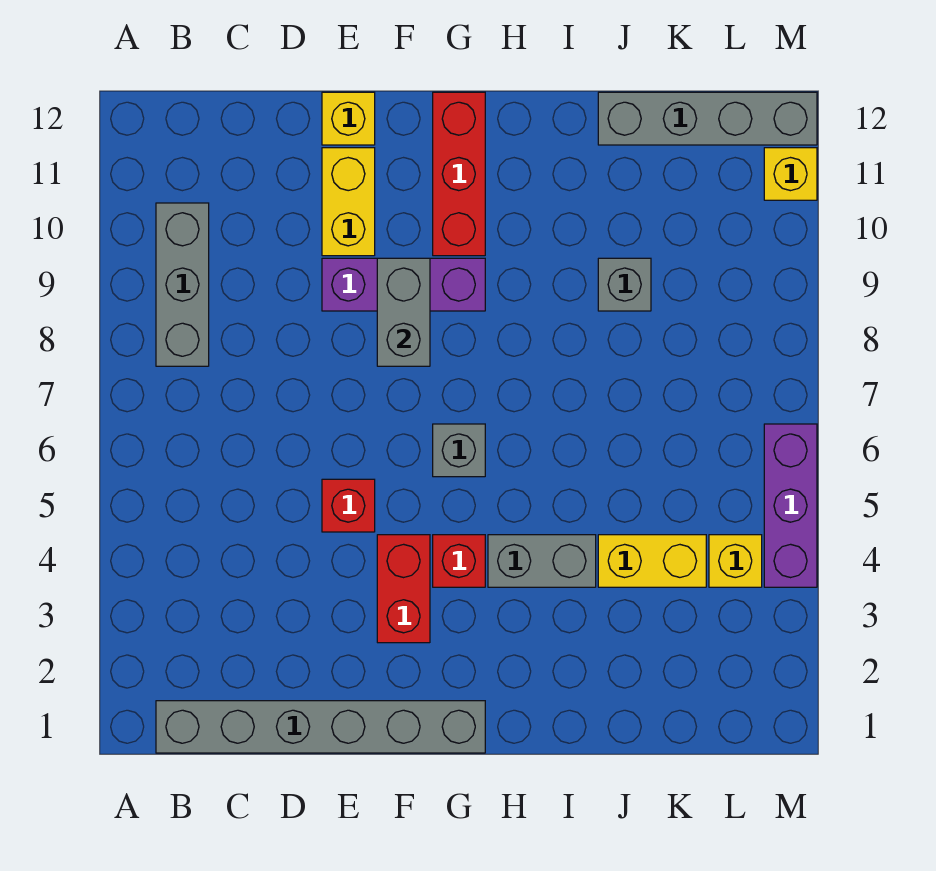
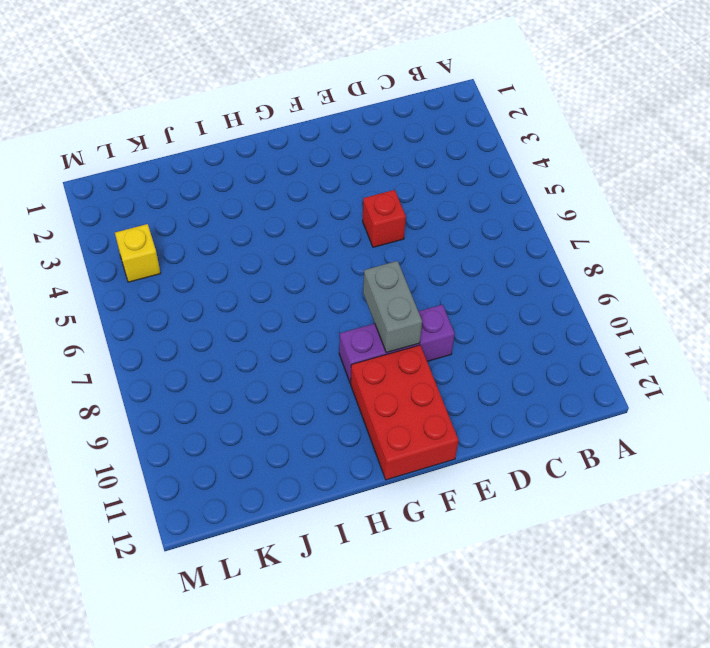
red brick F10:G12 level 1 -> red brick G10:G12 level 1
none -> grey brick B1:G1 level 1
none -> grey brick B8:B10 level 1
none -> yellow brick E10:E11 level 1

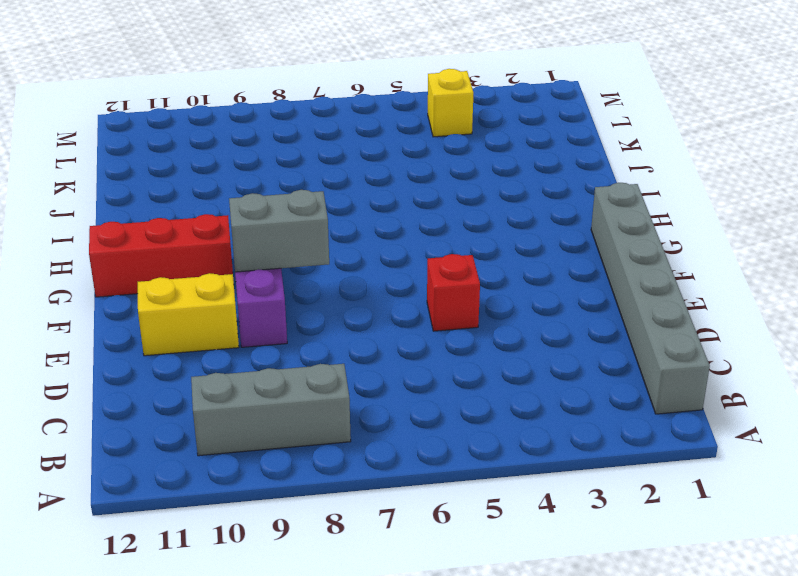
none -> yellow brick E12 level 1
none -> red brick F3:F4 level 1
none -> red brick G4 level 1

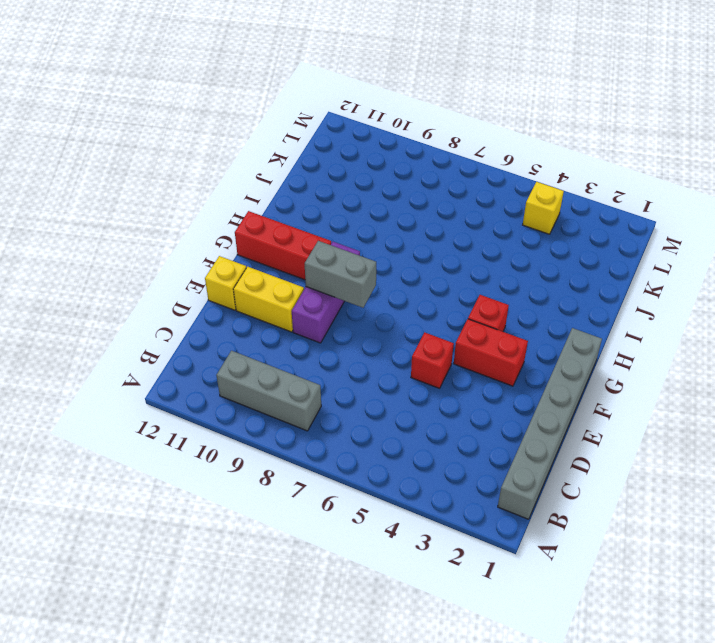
none -> grey brick G6 level 1
none -> grey brick H4:I4 level 1
none -> yellow brick J4:K4 level 1

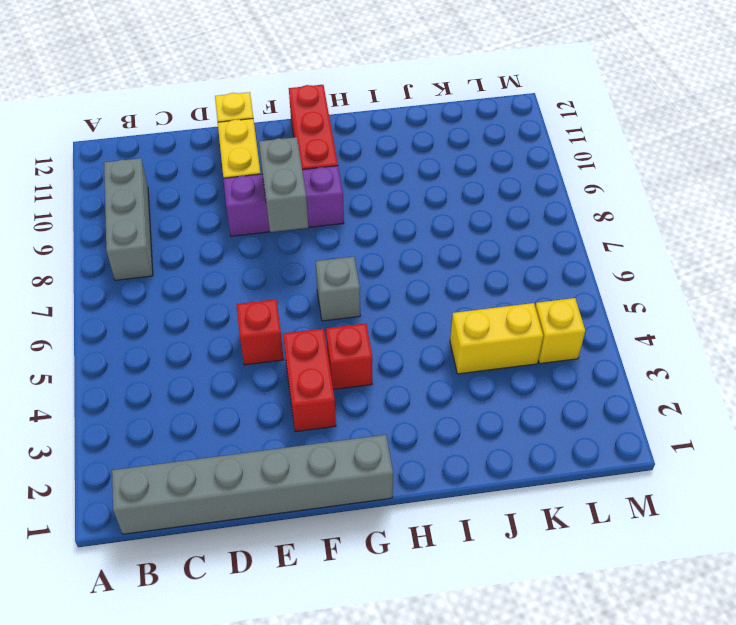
none -> grey brick H4:I4 level 1
none -> grey brick J9 level 1
none -> grey brick J12:M12 level 1

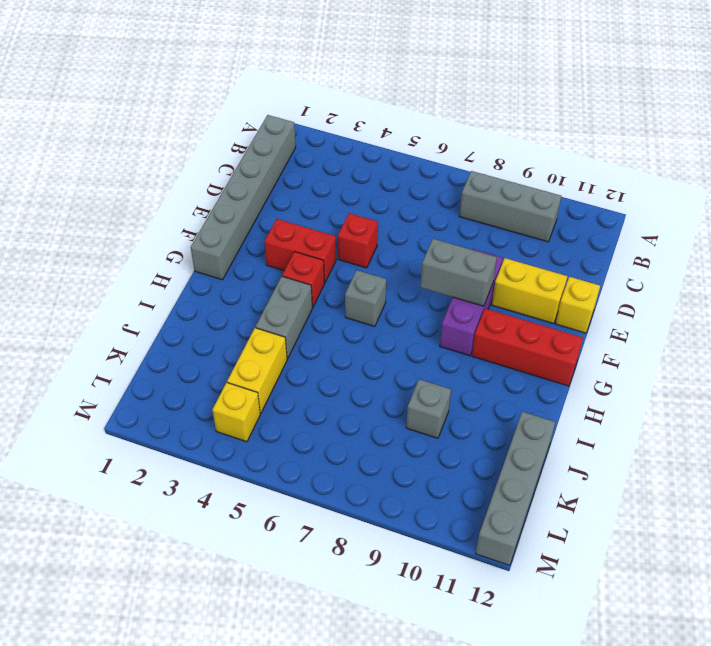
none -> purple brick M4:M6 level 1
none -> yellow brick M11 level 1

